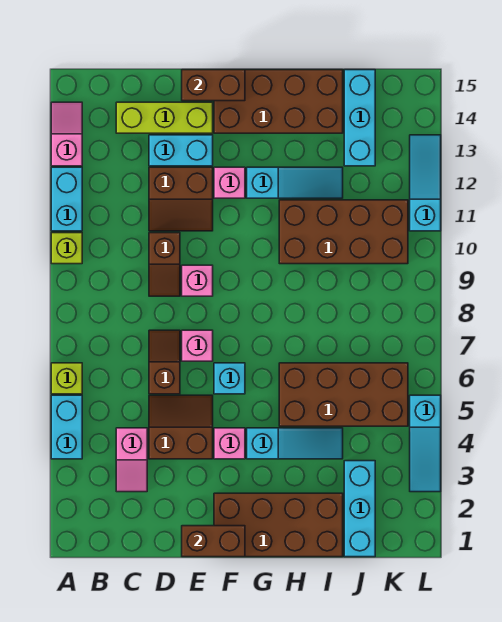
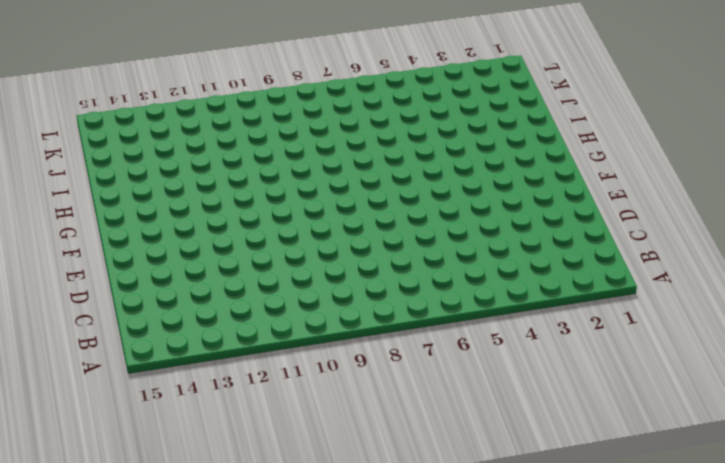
none -> cyan brick A4:A5 level 1
none -> lime brick A6 level 1
none -> lime brick A10 level 1

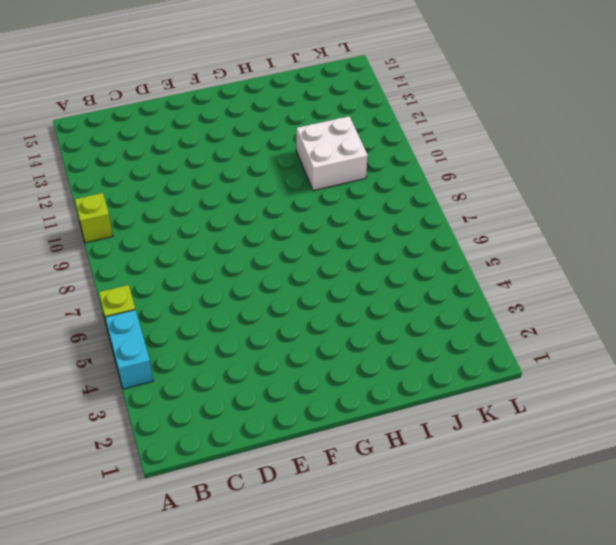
white brick I10:J11 level 1 -> brown brick H10:K11 level 1
none -> cyan brick A11:A12 level 1
none -> pink slope A13:A14 level 1 top 13
none -> pink slope C3:C4 level 1 top 4

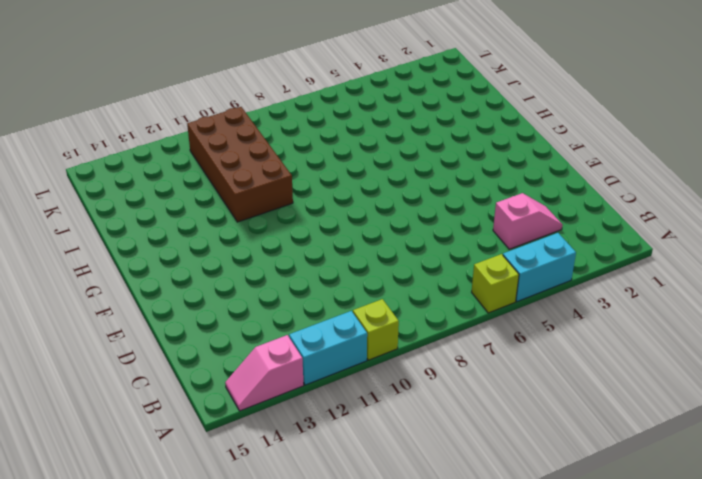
none -> lime brick C14:E14 level 1
none -> brown slope D4:E5 level 1 top 4
none -> brown slope D6:D7 level 1 top 6

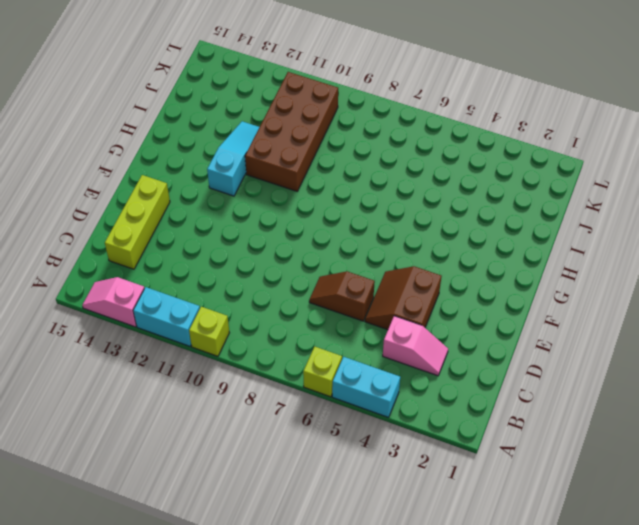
none -> brown slope D9:D10 level 1 top 10
none -> brown slope D11:E12 level 1 top 12
none -> cyan brick D13:E13 level 1

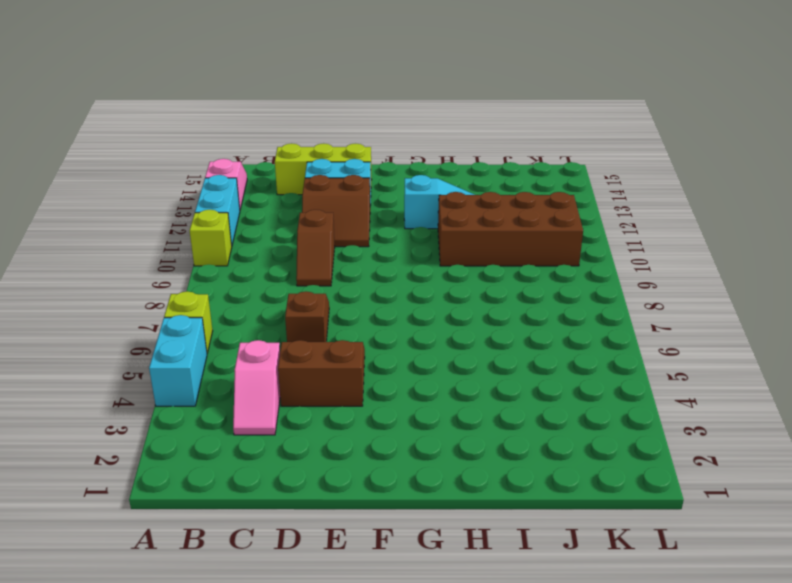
none -> pink brick E7 level 1
none -> pink brick E9 level 1
none -> brown brick F1:I2 level 1

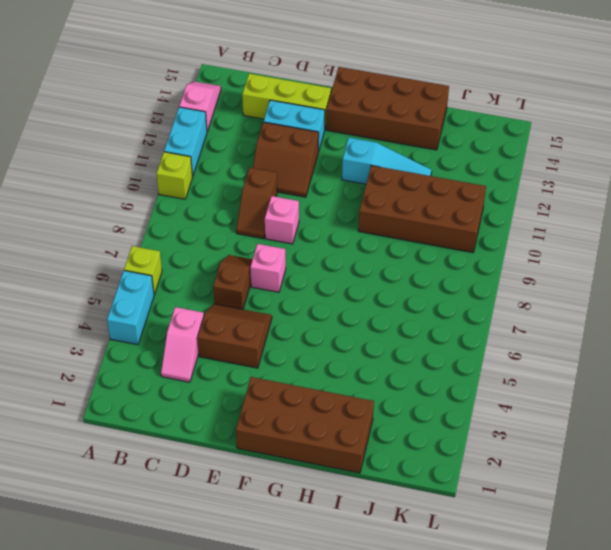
none -> pink brick F4 level 1
none -> cyan brick F6 level 1
none -> pink brick F12 level 1

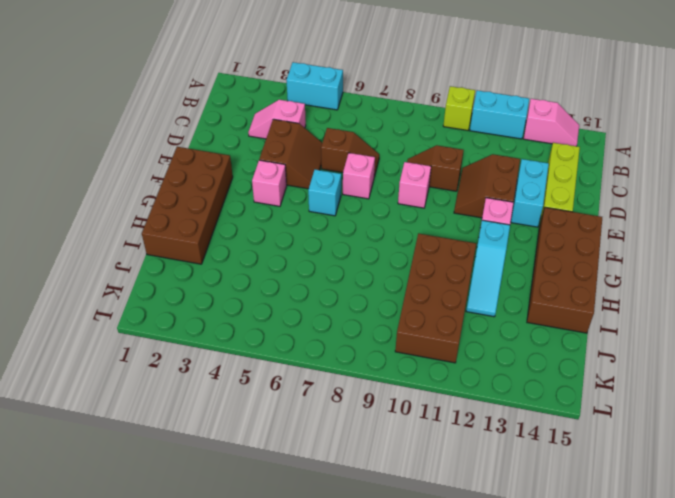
none -> lime brick A6 level 1
none -> cyan slope G4:I4 level 1 top G
none -> brown brick H5:K6 level 1

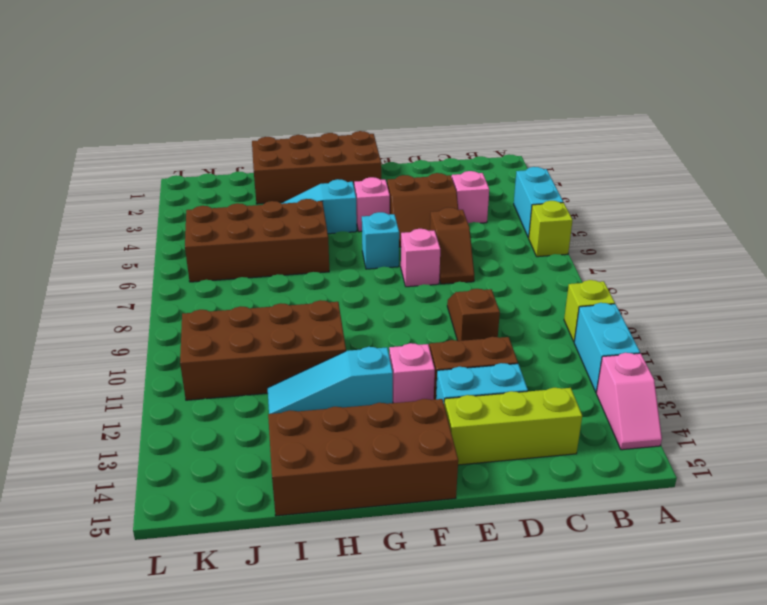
none -> pink brick E9 level 1
none -> cyan brick J1:J3 level 1
none -> cyan brick J13:J15 level 1

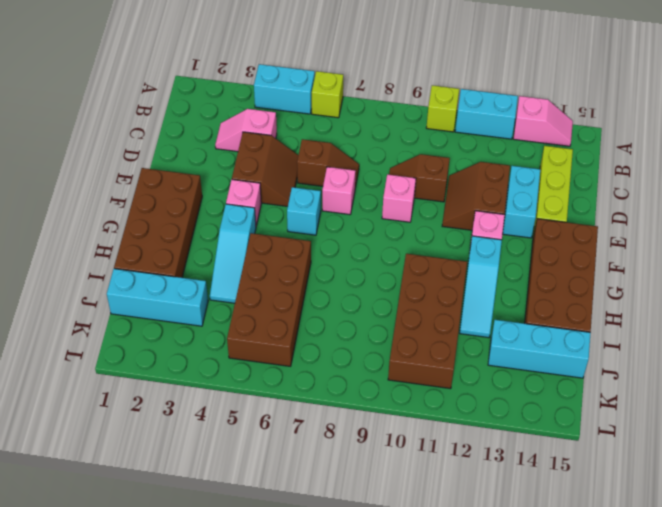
none -> cyan slope L3:L5 level 1 top 5
none -> cyan slope L11:L13 level 1 top 11
none -> brown brick E1:F1 level 2

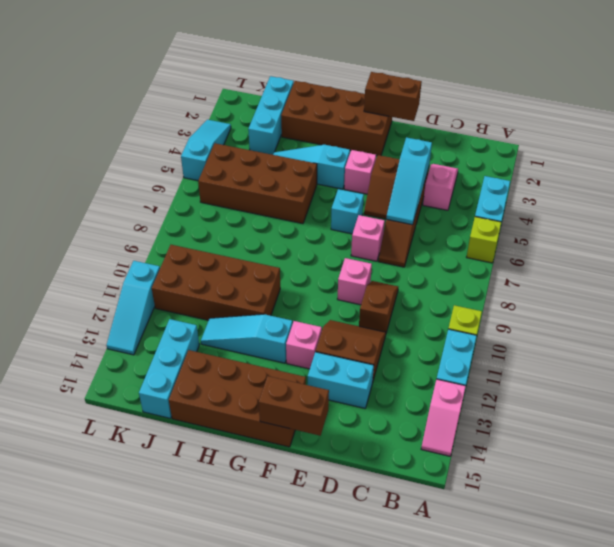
cyan slope D4:D6 level 2 top 4 -> none
none -> lime brick C14:E14 level 1

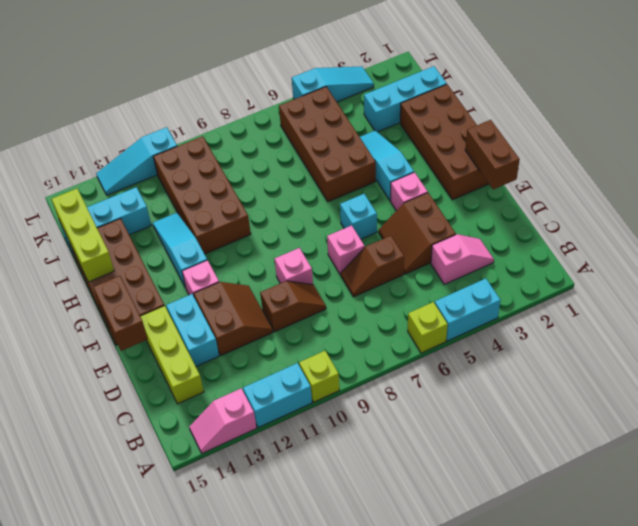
lime brick H15:J15 level 2 -> none

